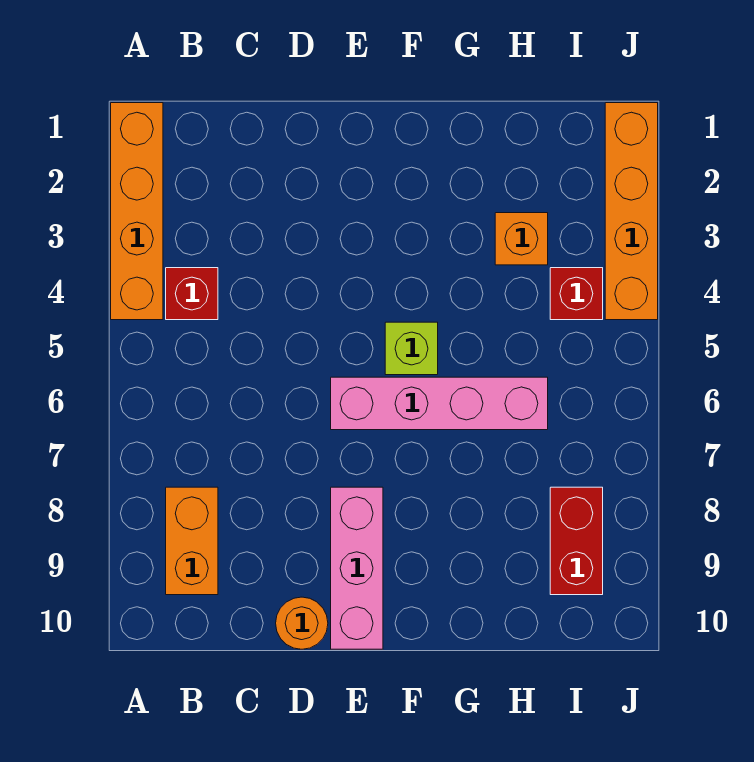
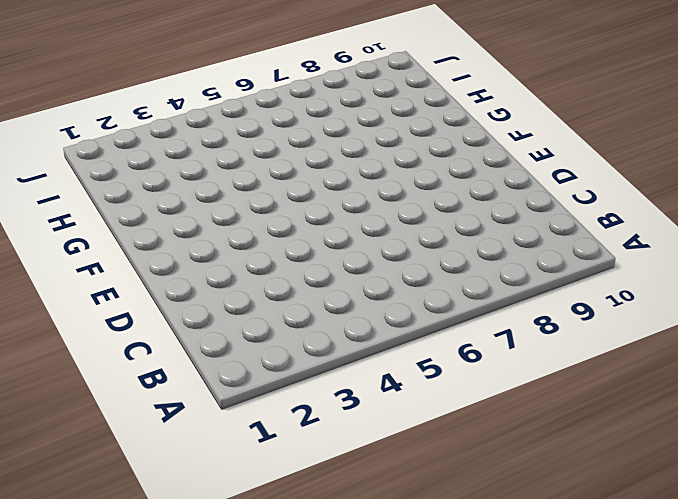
none -> orange brick A1:A4 level 1
none -> red brick B4 level 1

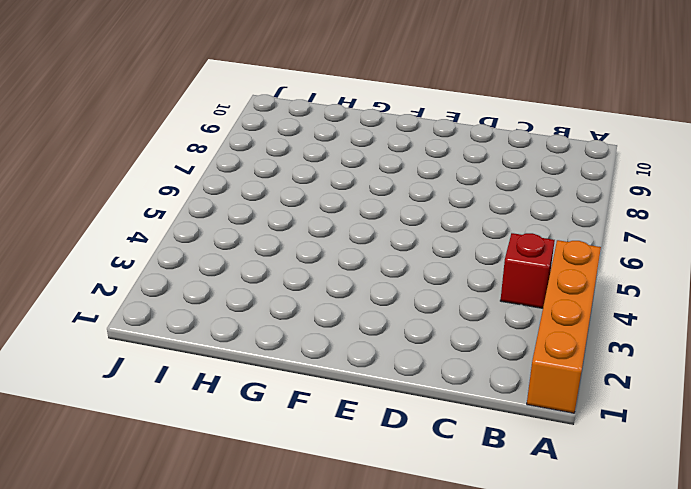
none -> orange brick B8:B9 level 1
none -> orange round brick D10 level 1

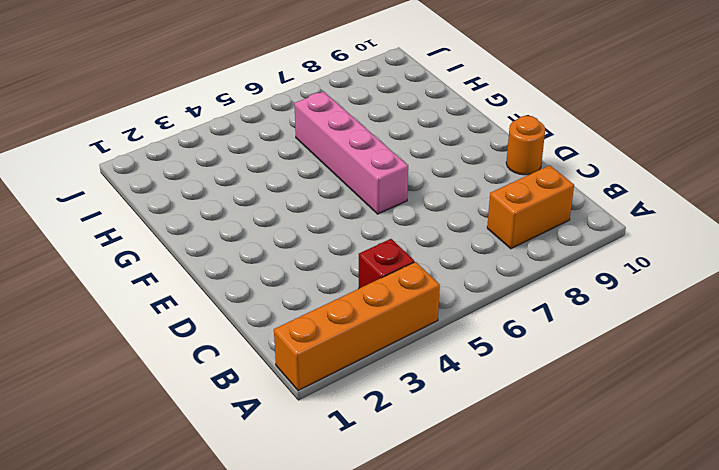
none -> pink brick E8:E10 level 1
none -> lime brick F5 level 1

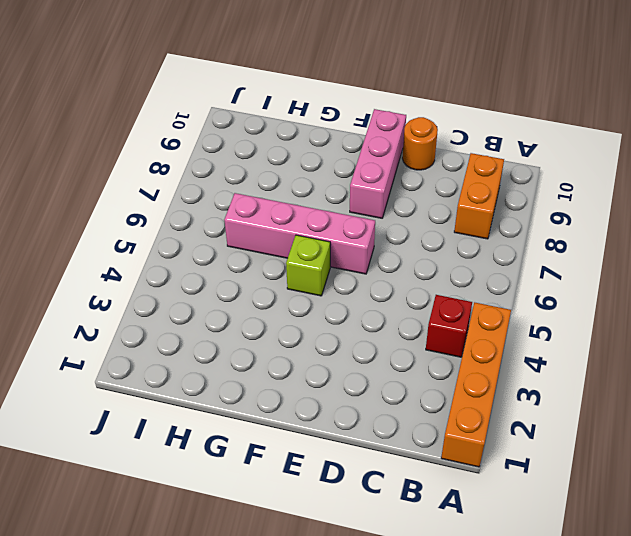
none -> orange brick H3 level 1
none -> red brick I4 level 1

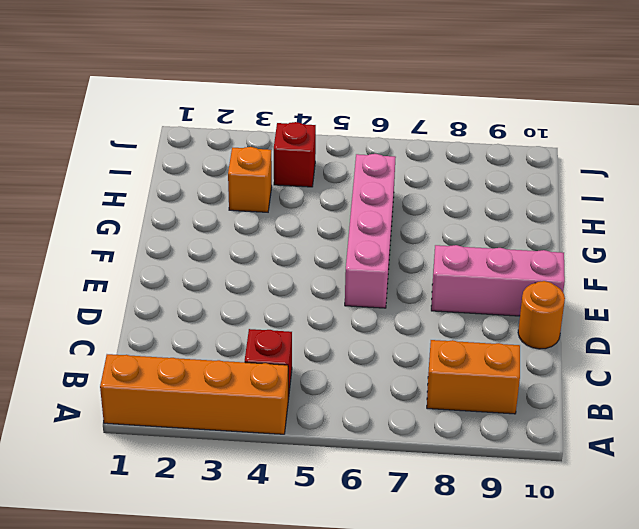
none -> lime brick F5 level 1
none -> red brick I8:I9 level 1

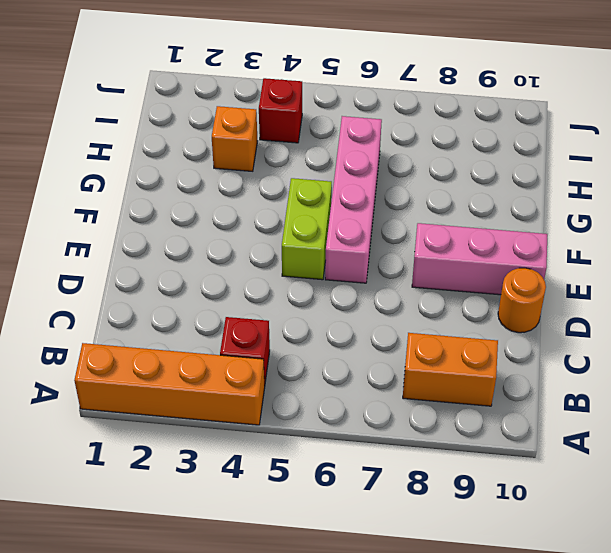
lime brick E5:F5 level 1 -> lime brick F5 level 1
none -> red brick I8:I9 level 1
none -> orange brick J1:J4 level 1

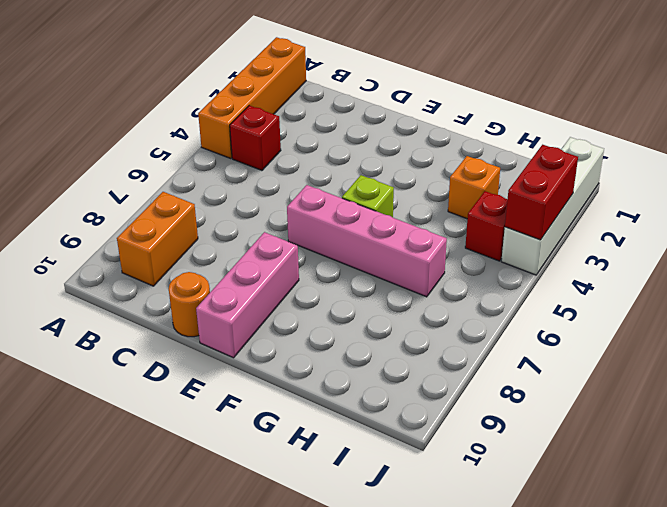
white brick J1:J4 level 1 -> orange brick J1:J4 level 1
red brick J3:J4 level 2 -> red brick I8:I9 level 1

